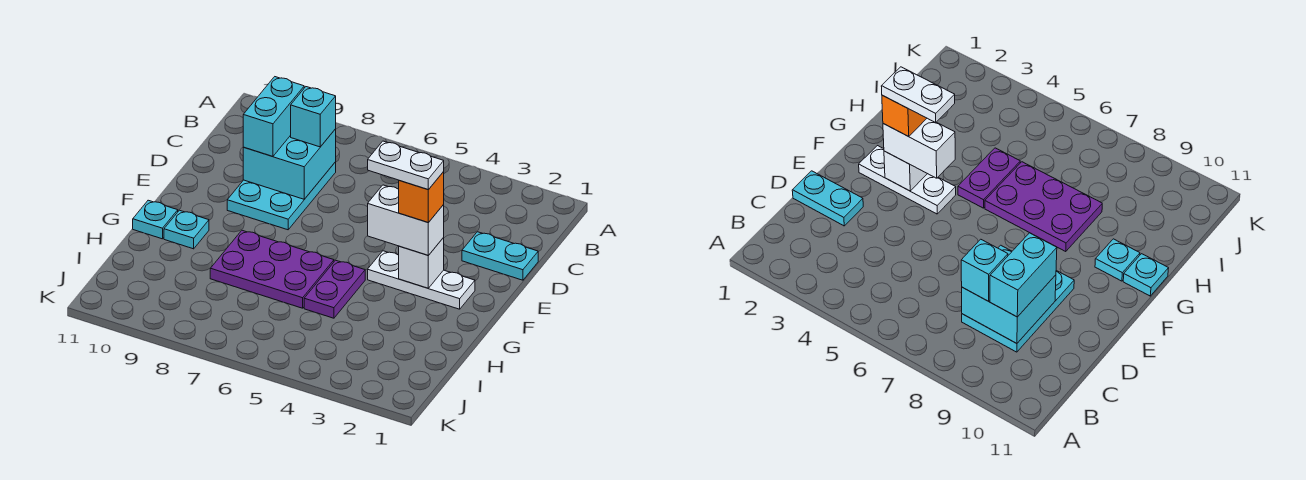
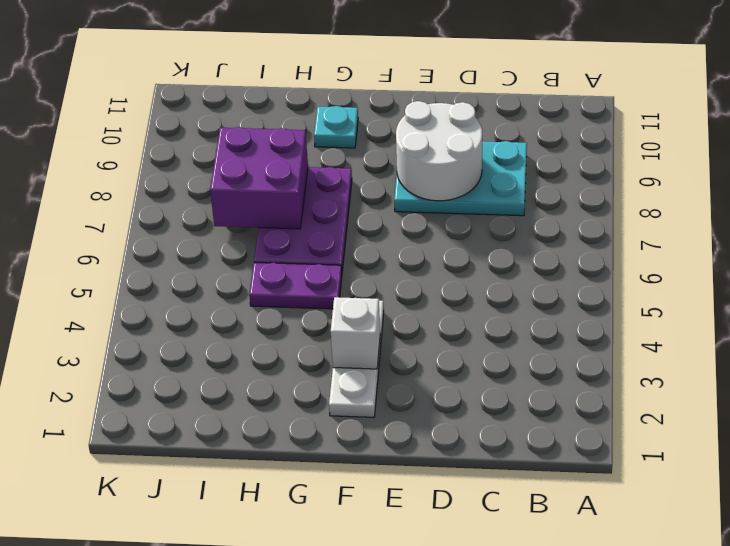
white round brick D8:E9 level 2 -> cyan brick C8:D9 level 2
purple brick H7:I8 level 2 -> none
none -> cyan plate D1:D2 level 1
none -> cyan plate G11 level 1
none -> cyan brick C8 level 3

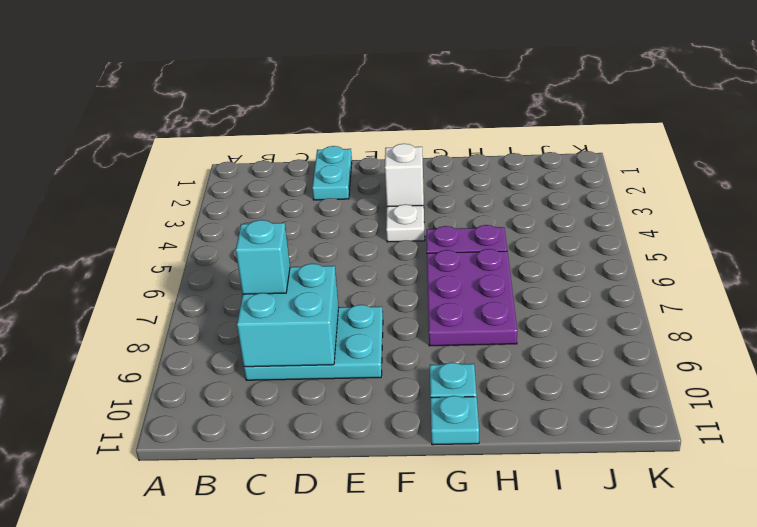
none -> cyan brick C9:D9 level 3
none -> white brick F3:F4 level 3
none -> orange brick F3 level 4

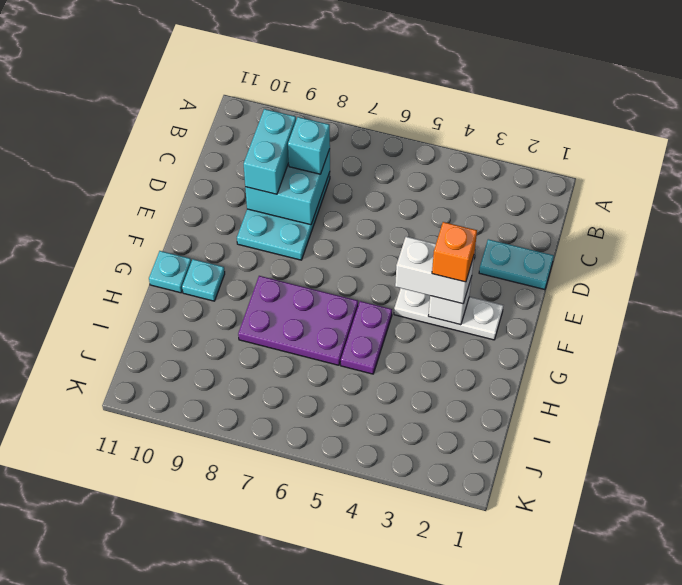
none -> white plate F3:F4 level 5

